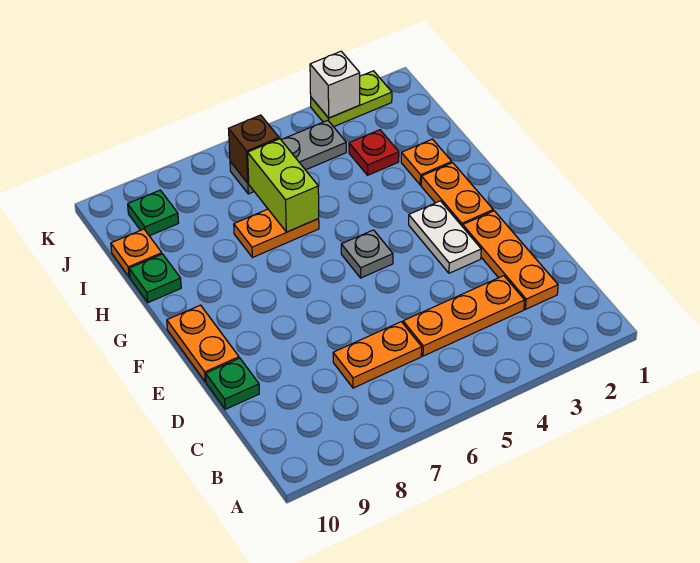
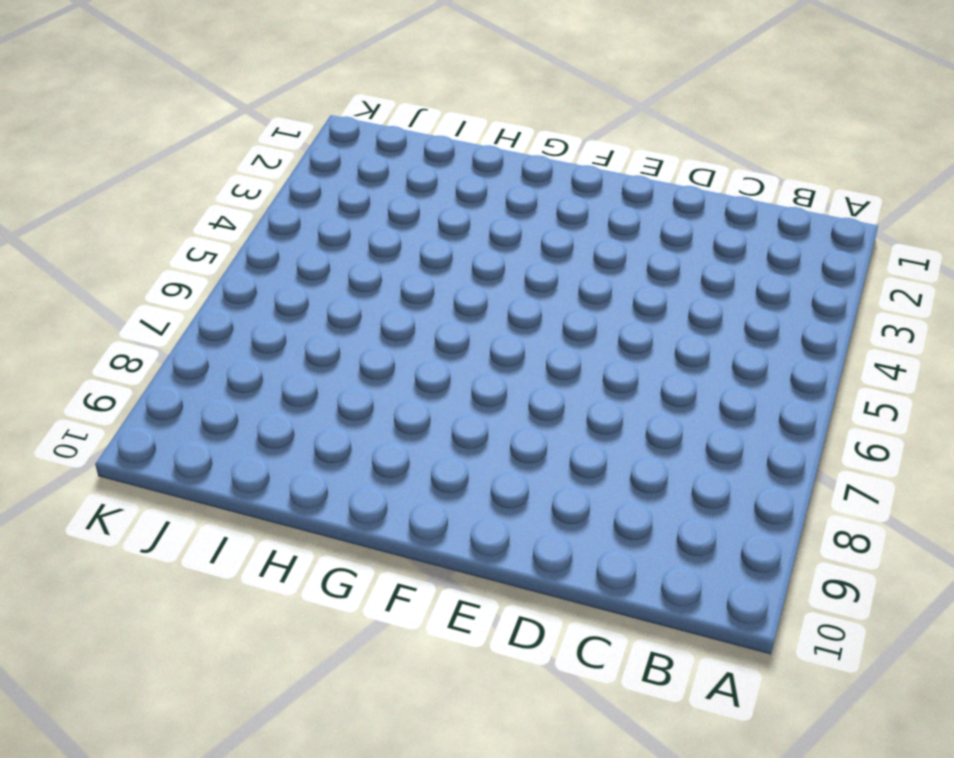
none -> orange plate C2:E2 level 1
none -> orange plate C3:C5 level 1
none -> orange plate C6:C7 level 1

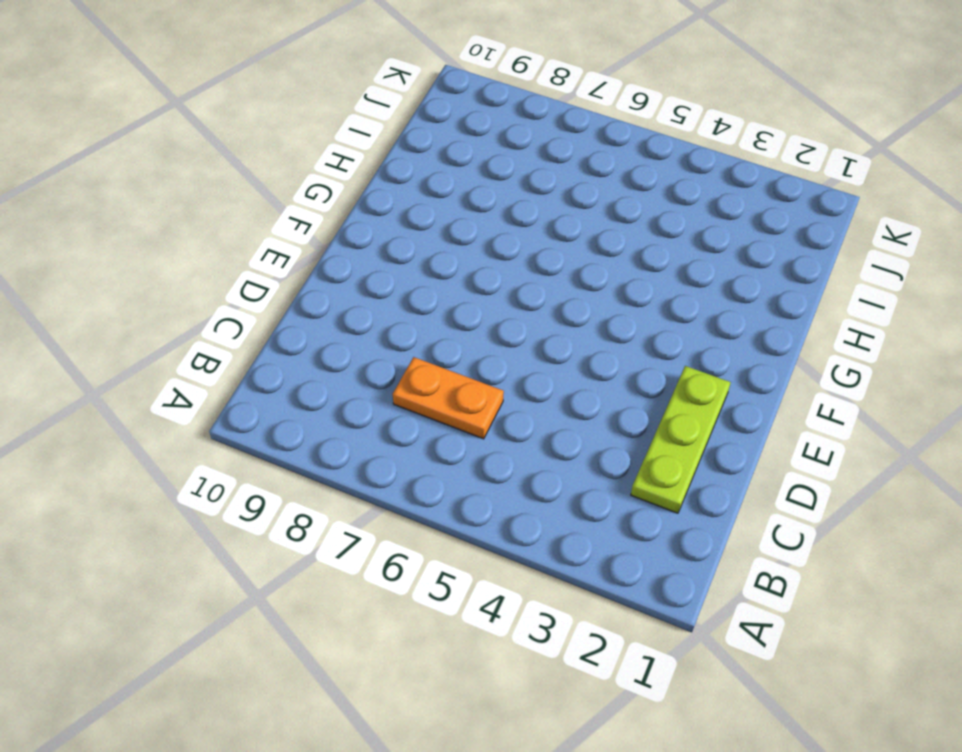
lime plate C2:E2 level 1 -> orange plate C2:E2 level 1
none -> orange plate C3:C5 level 1
none -> green plate D10 level 1
none -> white plate E3:F3 level 1

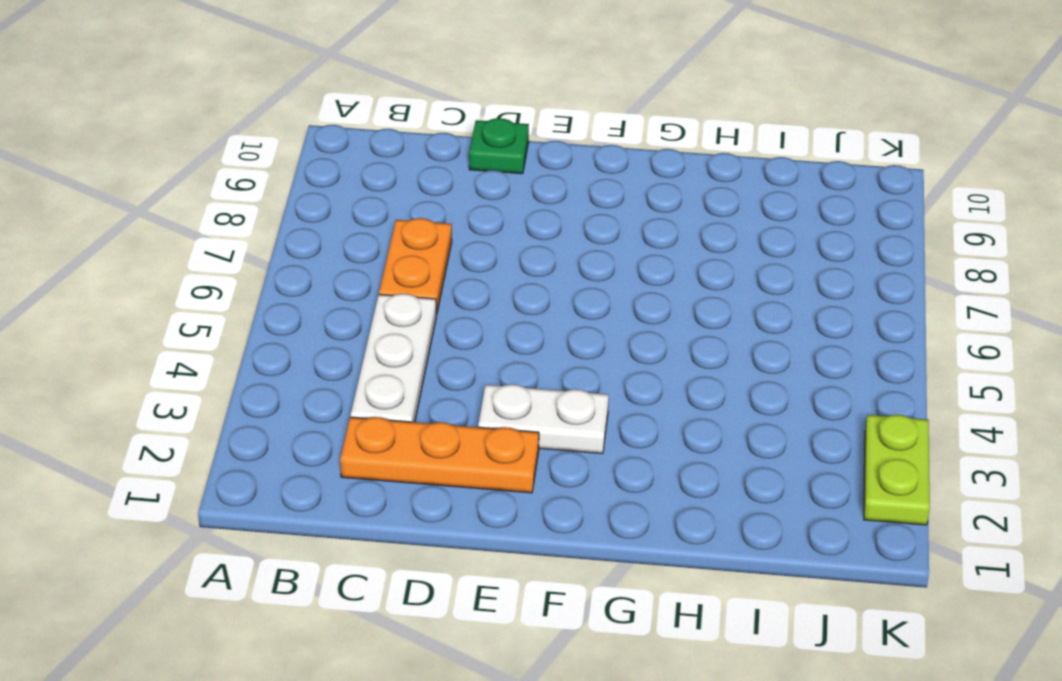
white plate C3:C5 level 1 -> orange plate C3:C5 level 1
none -> orange plate E10:F10 level 1
none -> orange plate F2:G2 level 1
none -> grey plate F5 level 1

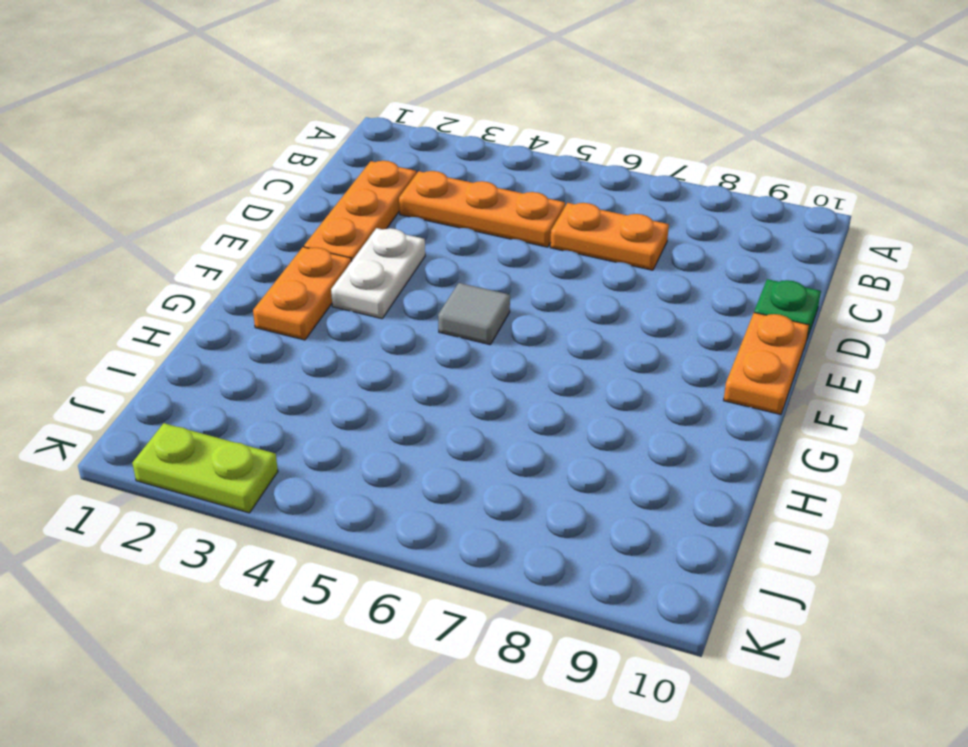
grey tile F5 level 1 -> grey plate F5 level 1
none -> orange plate H2 level 1
none -> orange plate H6:H7 level 1
none -> green plate H10 level 1

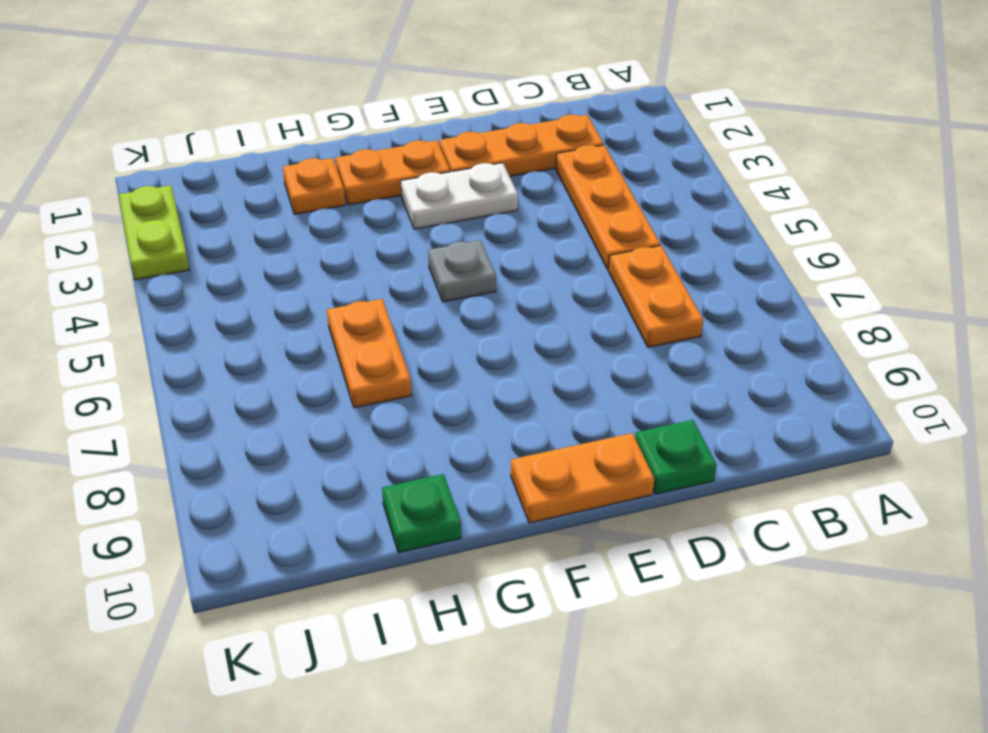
none -> red plate I3 level 1
none -> orange plate I10 level 1
none -> grey plate J4:J6 level 1

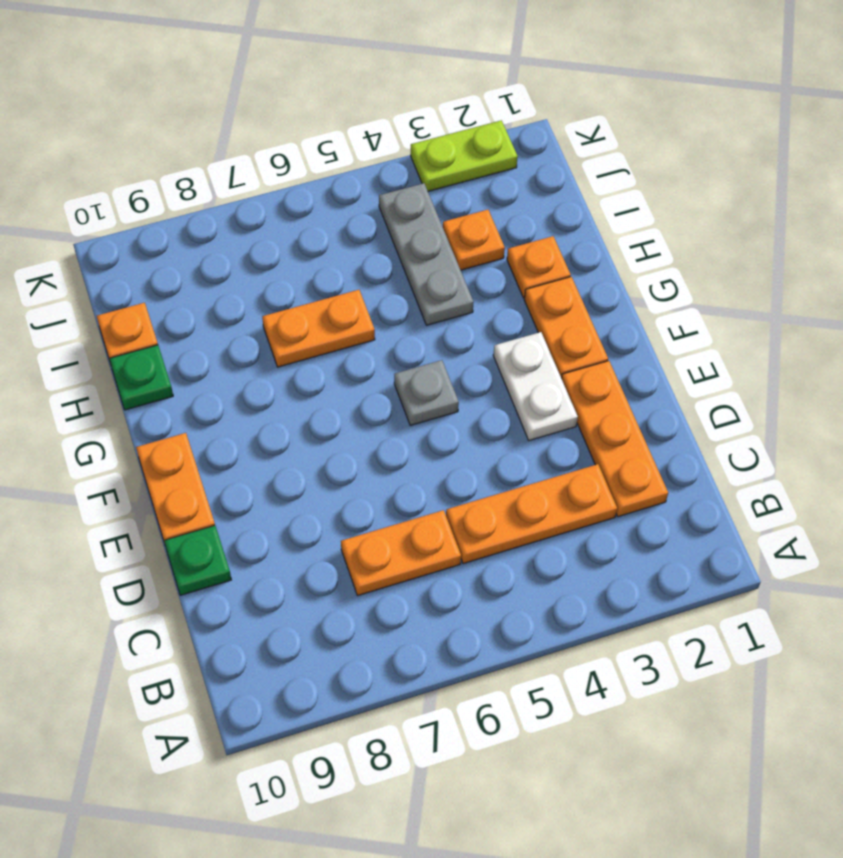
grey plate H4:J4 level 1 -> grey plate J4:J6 level 1
orange plate I3 level 1 -> red plate I3 level 1
none -> green plate J9 level 1
none -> lime brick H6:I6 level 2
none -> brown brick J6 level 2

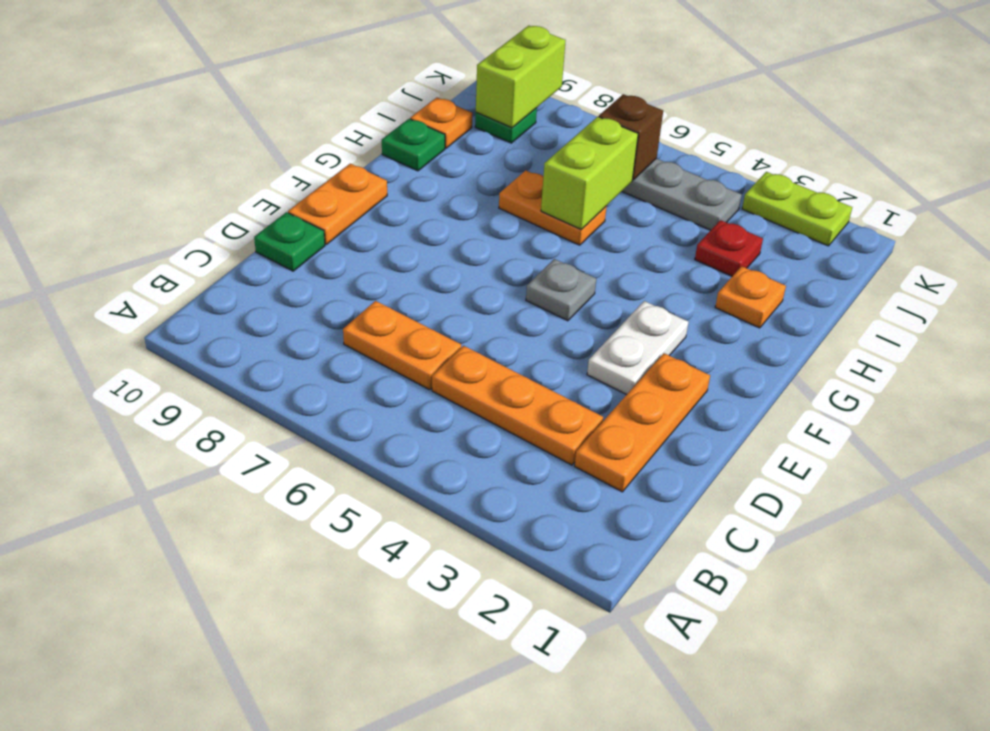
lime brick J9:K9 level 2 -> none
none -> orange plate F2:G2 level 1
none -> white brick K3 level 2

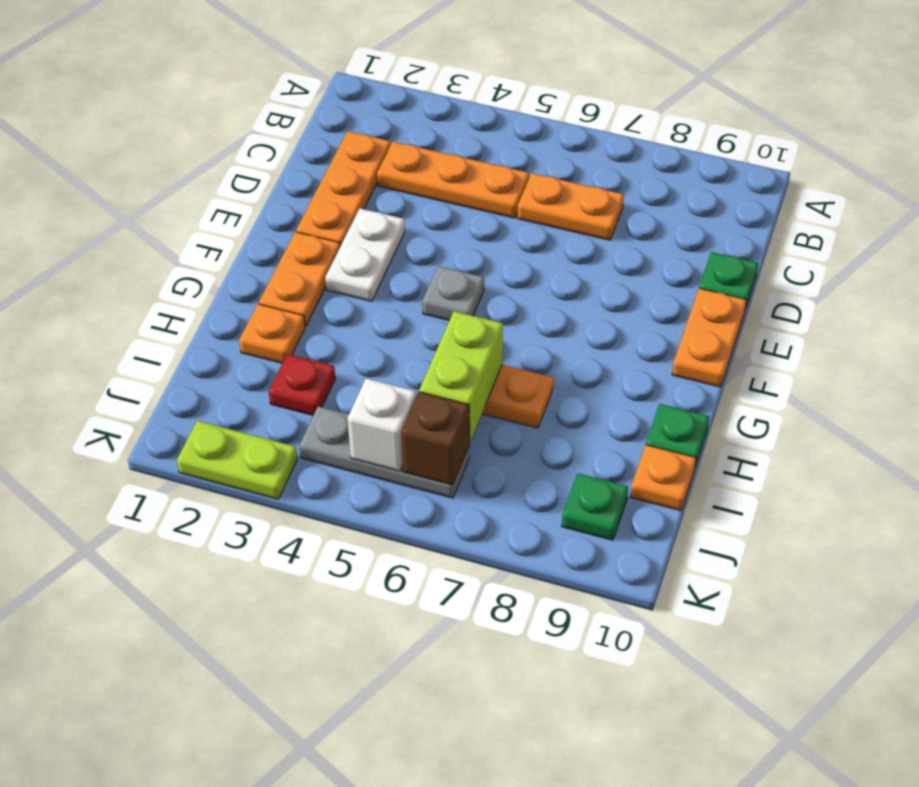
white brick J5 level 2 -> white brick K3 level 2

